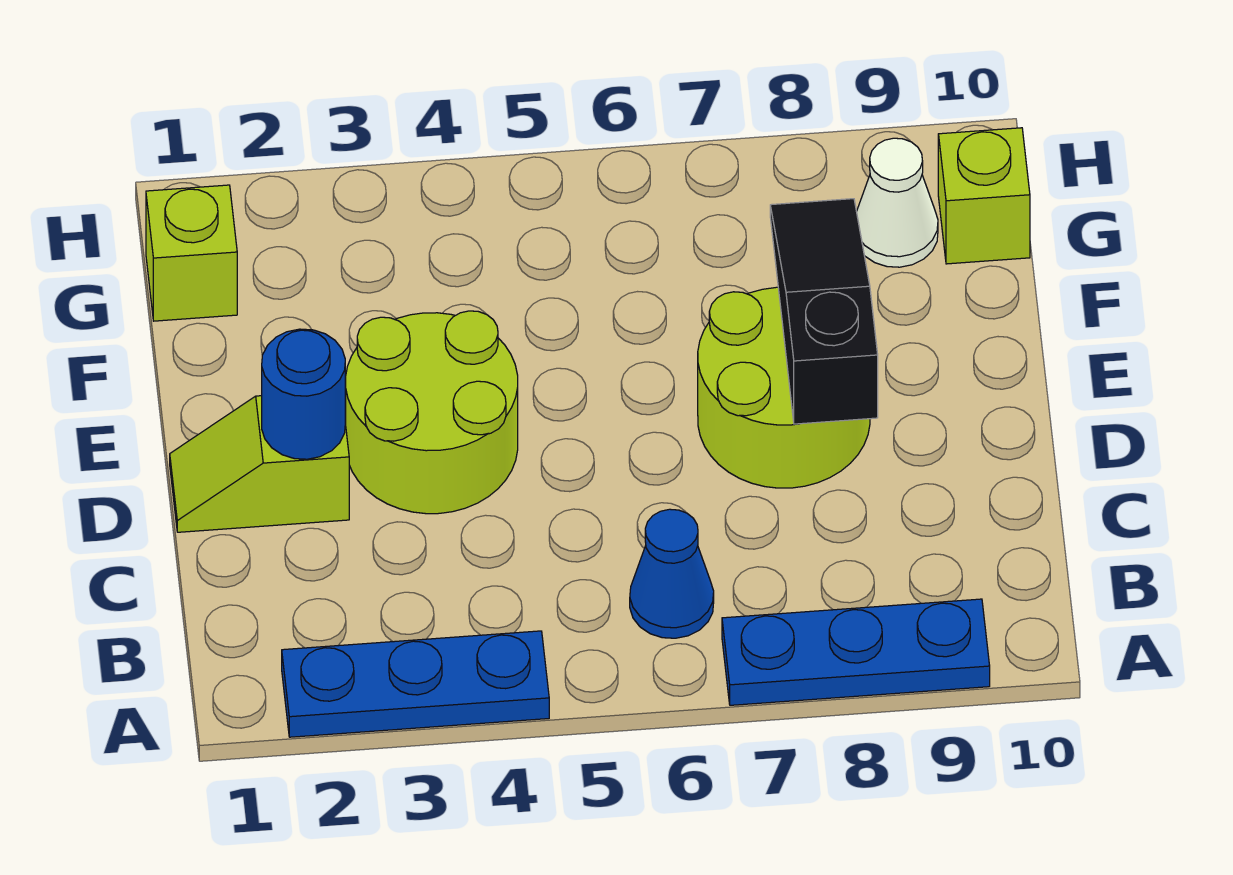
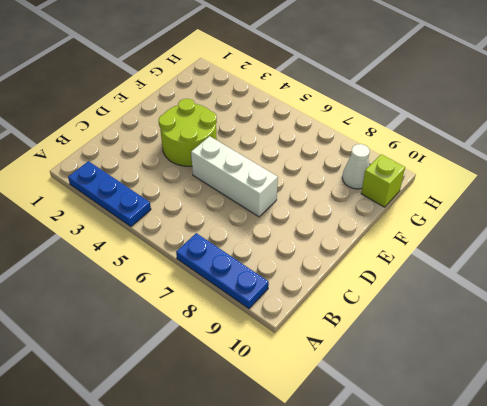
white brick D5:D7 level 1 -> lime round brick D7:E8 level 1
none -> blue cone B6 level 1
none -> lime slope D1:D2 level 1 top 2

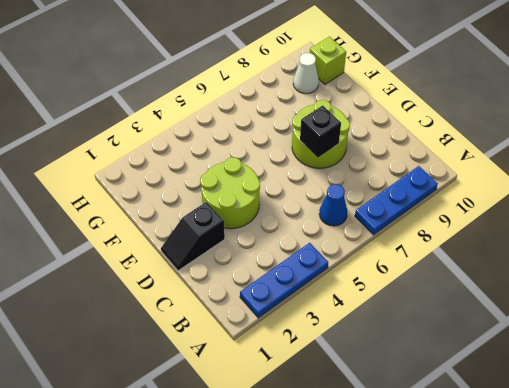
black slope D1:D2 level 1 top 2 -> lime slope D1:D2 level 1 top 2
black brick D7 level 2 -> none
none -> lime brick G1 level 1
none -> blue round brick D2 level 2

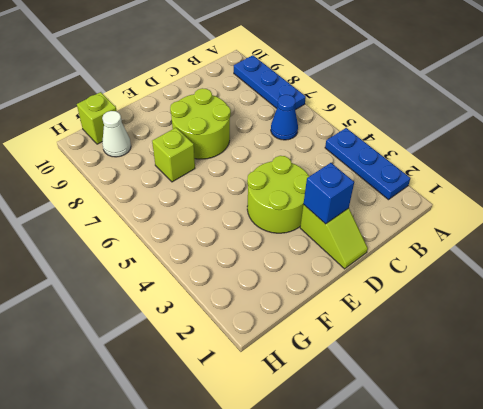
blue brick D2 level 2 -> blue round brick D2 level 2
lime brick F7 level 1 -> lime brick G1 level 1
none -> black slope D8:F8 level 2 top D

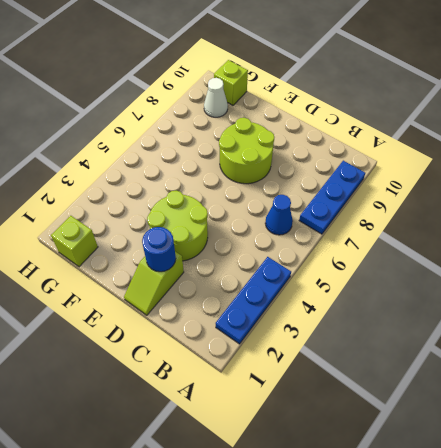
none -> black slope D8:F8 level 2 top D

